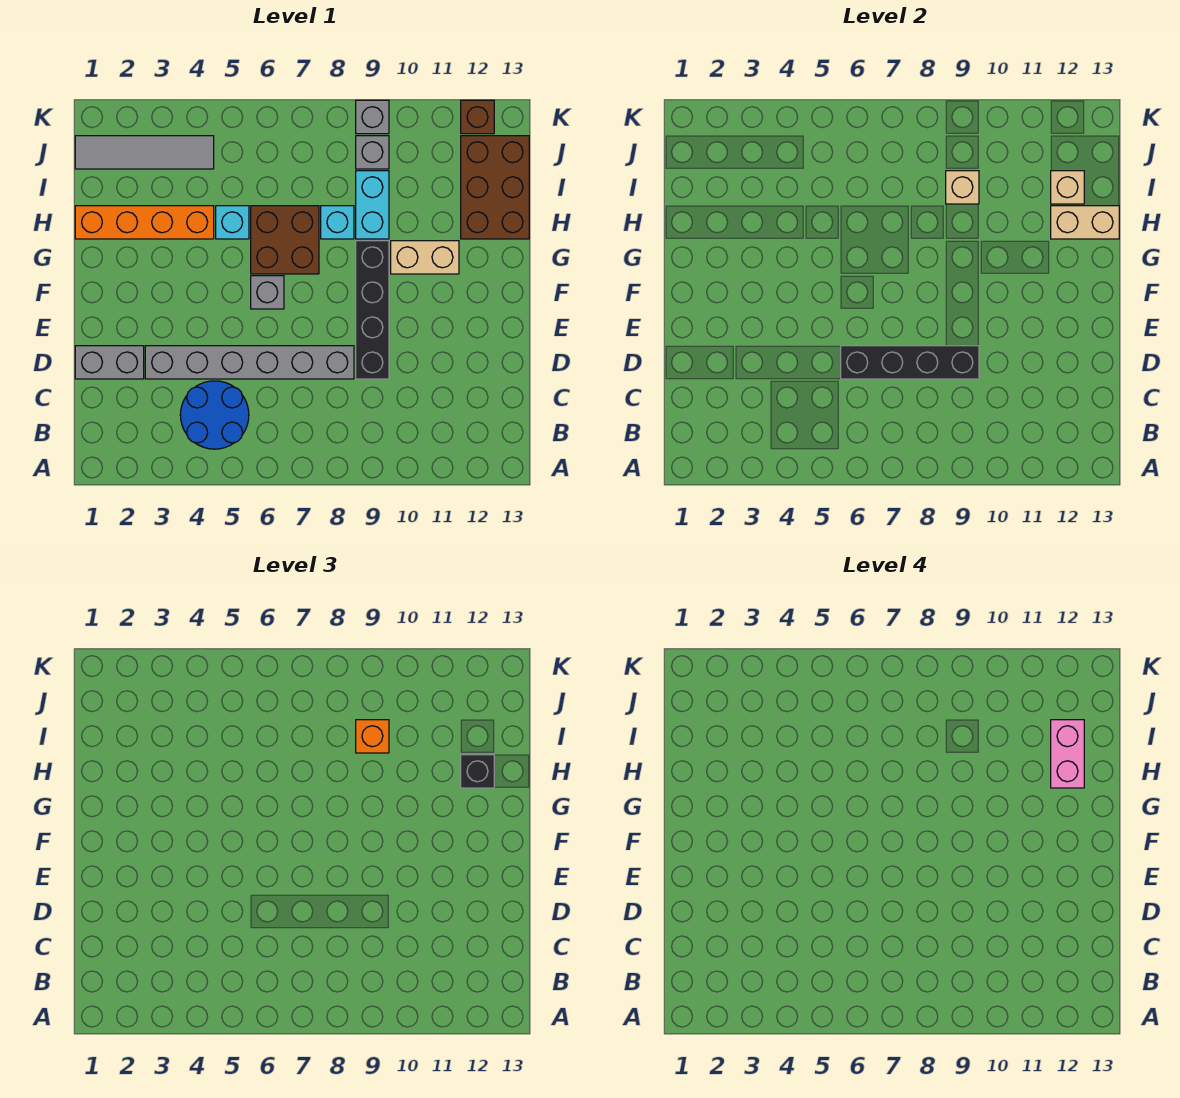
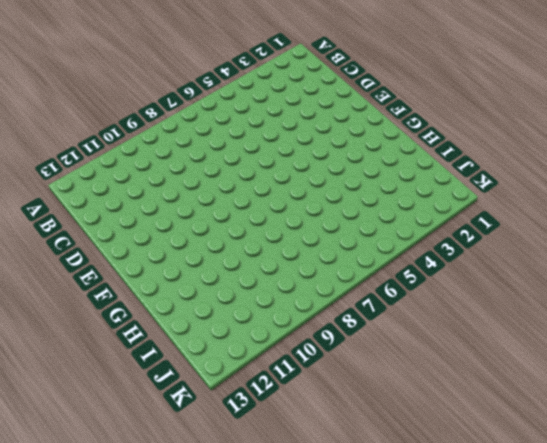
none -> blue round brick B4:C5 level 1
none -> grey brick D1:D2 level 1
none -> grey brick D3:D8 level 1

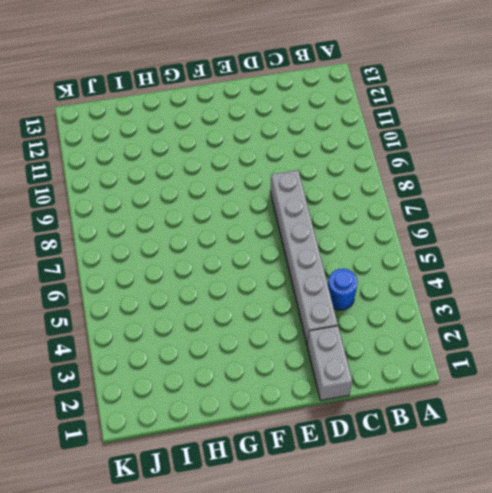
blue round brick C4 level 1 -> blue round brick B4:C5 level 1
none -> black brick D9:G9 level 1
none -> grey brick F6 level 1
none -> brown brick G6:H7 level 1

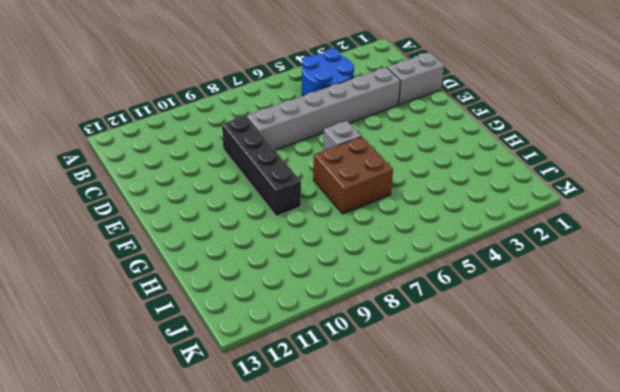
none -> tan brick G10:G11 level 1
none -> orange brick H1:H4 level 1
none -> cyan brick H5 level 1

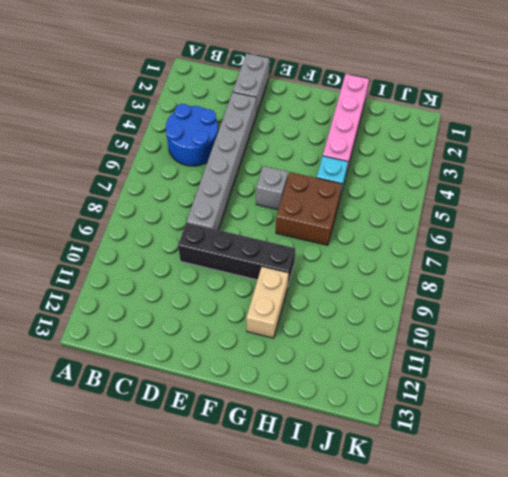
pink brick H1:H4 level 1 -> orange brick H1:H4 level 1
none -> cyan brick H8 level 1
none -> cyan brick H9:I9 level 1
none -> brown brick H12:J13 level 1

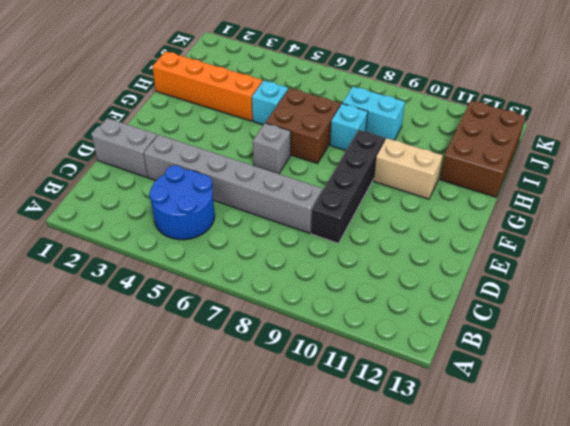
cyan brick I8:I9 level 1 -> cyan brick H9:I9 level 1
none -> grey tile J1:J4 level 1
none -> grey brick J9 level 1
none -> grey brick K9 level 1

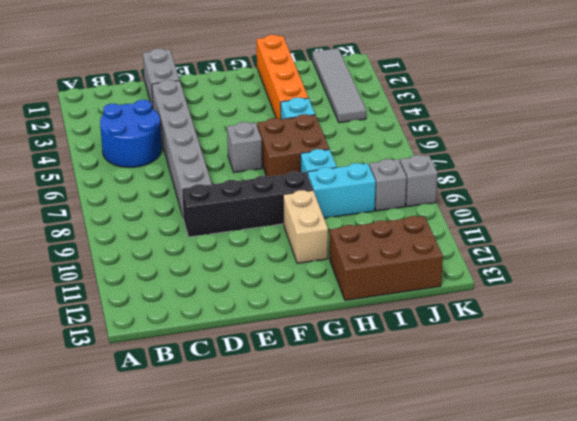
none -> brown brick K12 level 1
none -> black brick D6:D9 level 2
none -> tan brick H12:H13 level 2

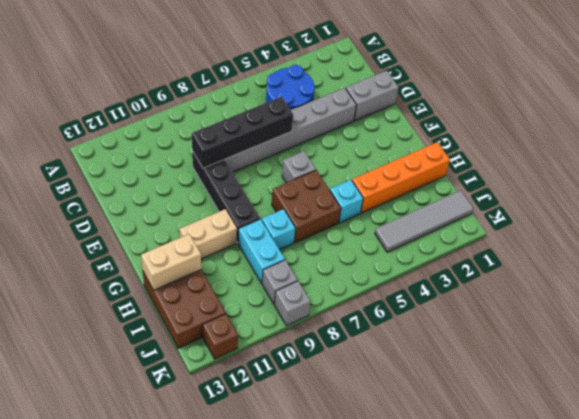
none -> tan brick I9 level 2
none -> tan brick I12 level 2
none -> black brick H12 level 3

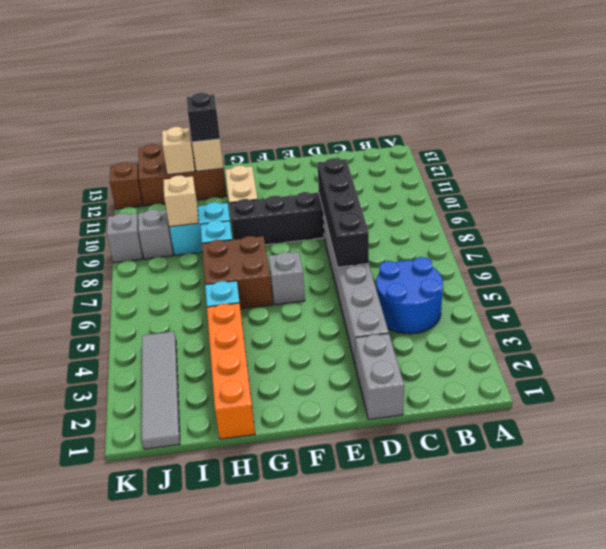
none -> orange brick I9 level 3
none -> pink brick H12:I12 level 4

